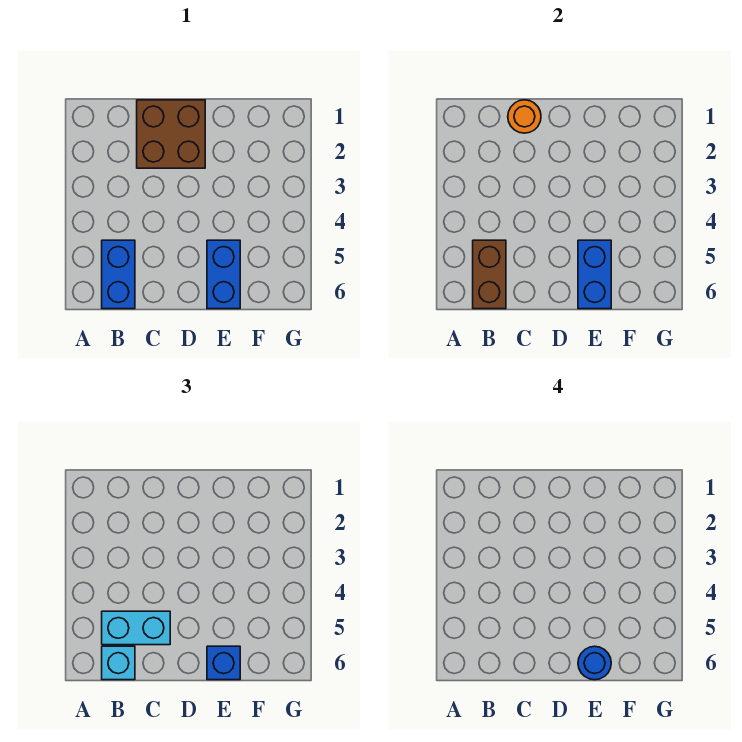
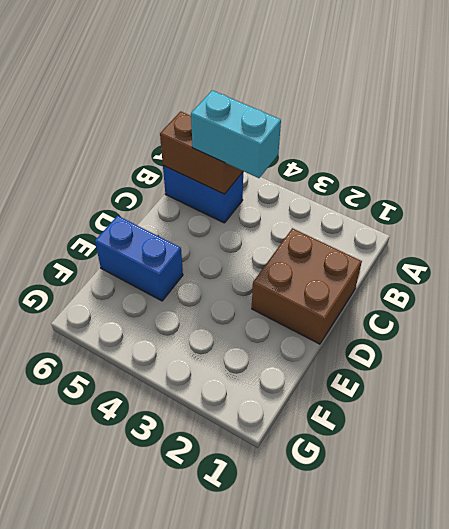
cyan brick B4:B5 level 3 -> cyan brick B5:C5 level 3
none -> orange round brick C1 level 2
none -> blue brick E5:E6 level 2

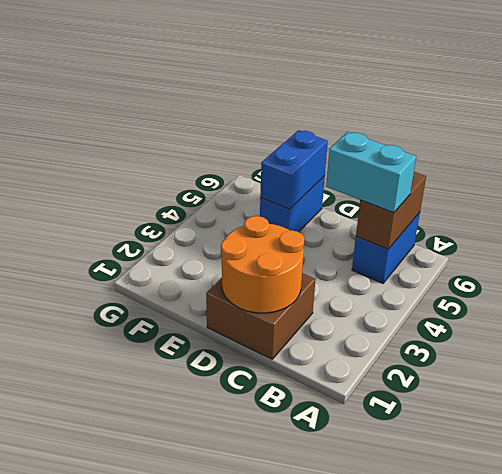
orange round brick C1:D2 level 2 -> orange round brick C1 level 2
none -> cyan brick B6 level 3
none -> blue brick E6 level 3

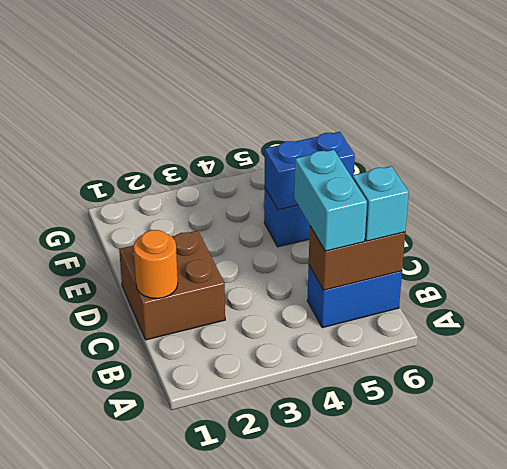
none -> blue brick E6 level 3
none -> blue round brick E6 level 4

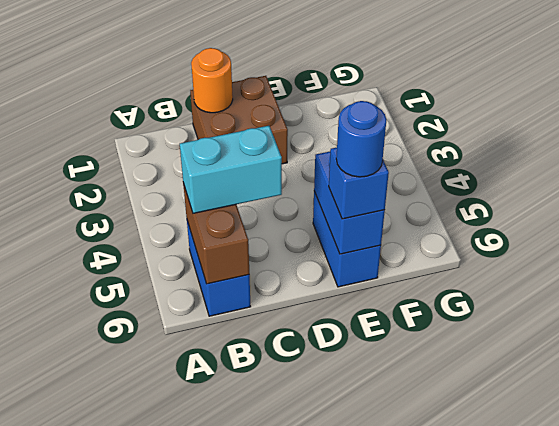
none -> cyan brick B6 level 3

